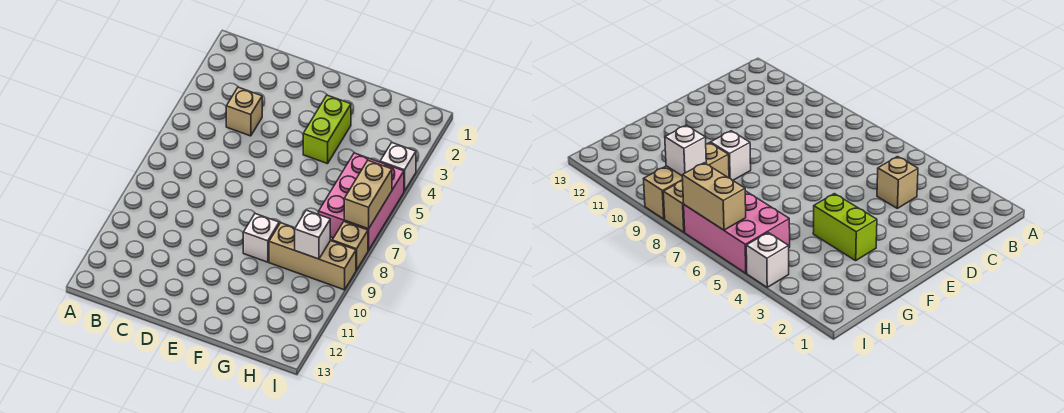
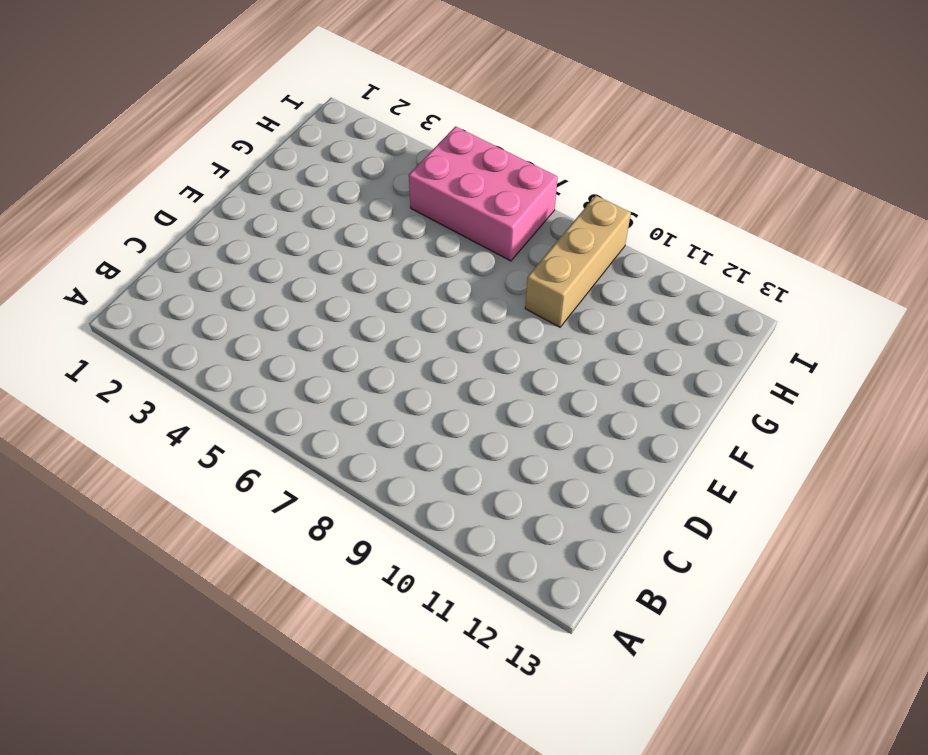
none -> tan brick C4 level 1
none -> lime brick F3:F4 level 1

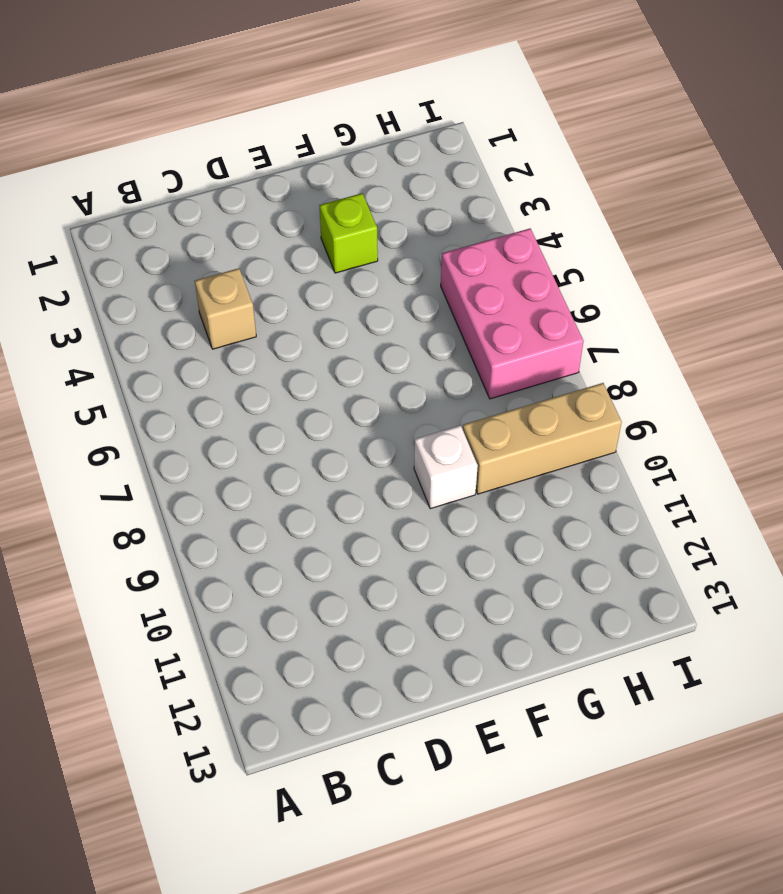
lime brick F3 level 1 -> lime brick F3:F4 level 1
none -> white brick I4 level 1
none -> tan brick I8 level 1

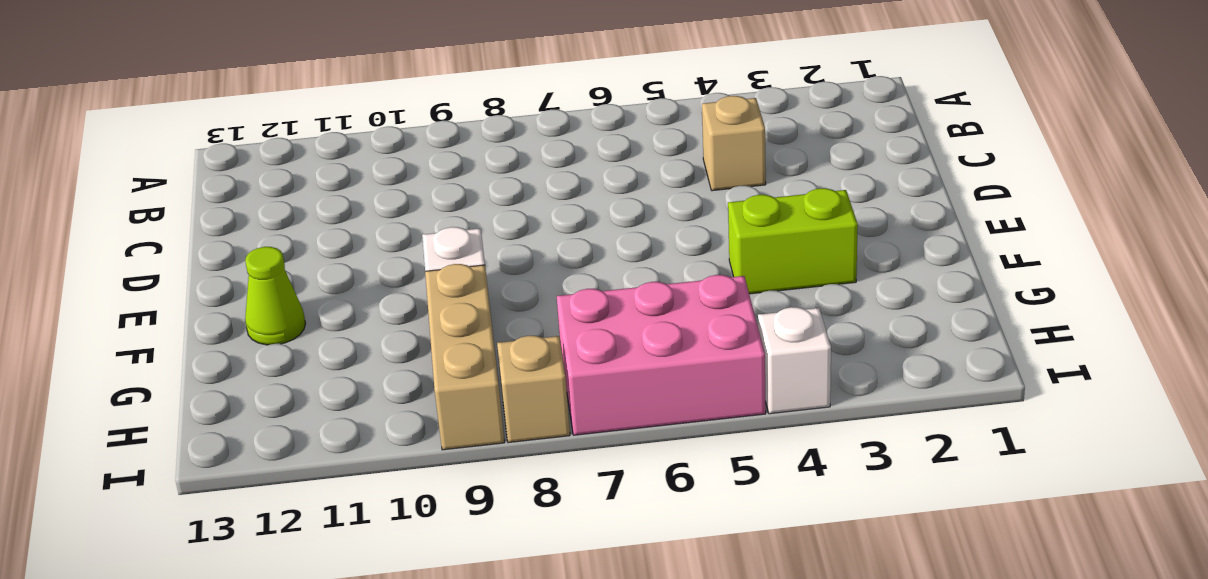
lime cone F12 level 1 -> none
none -> white brick H9 level 2
none -> tan brick I6:I7 level 2

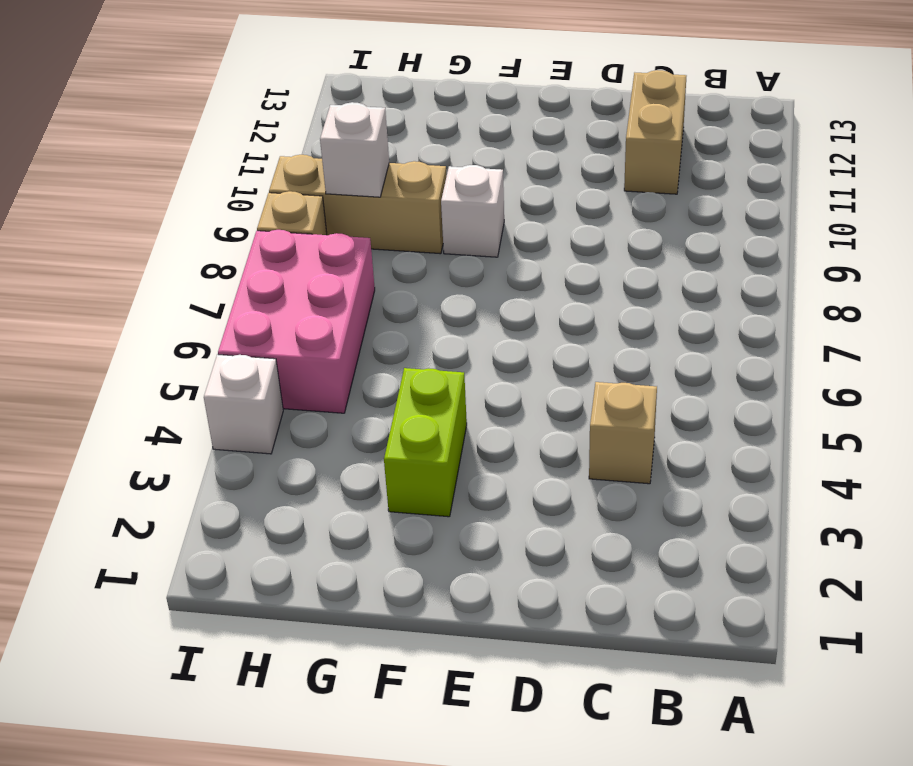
tan brick C11:C12 level 1 -> tan brick I6:I7 level 2

